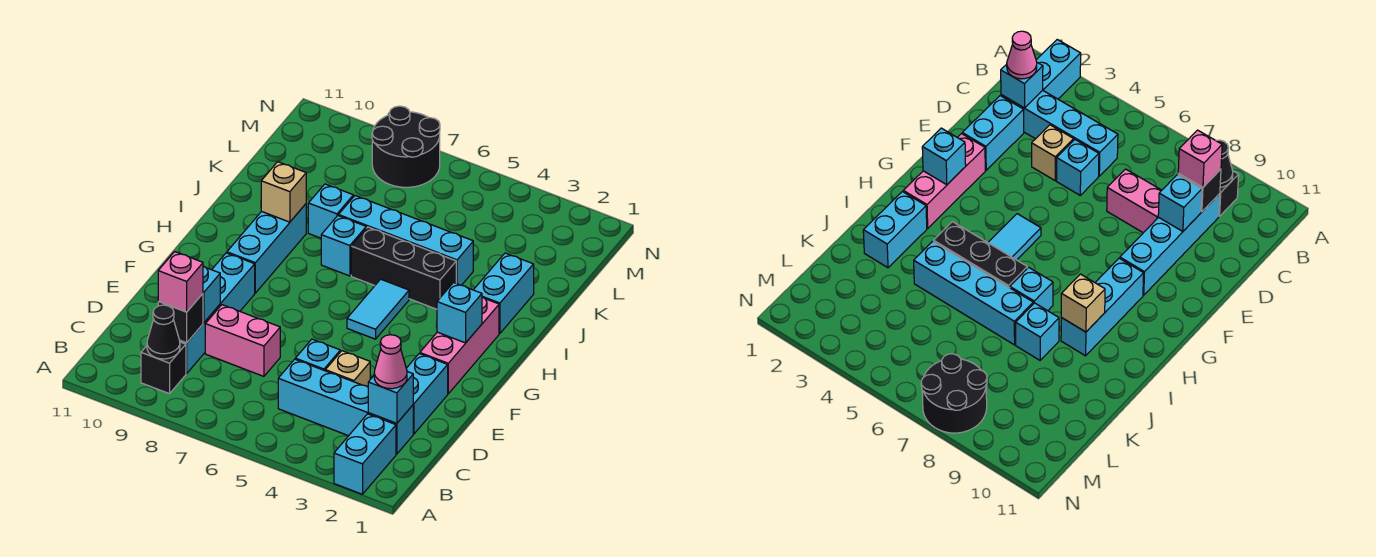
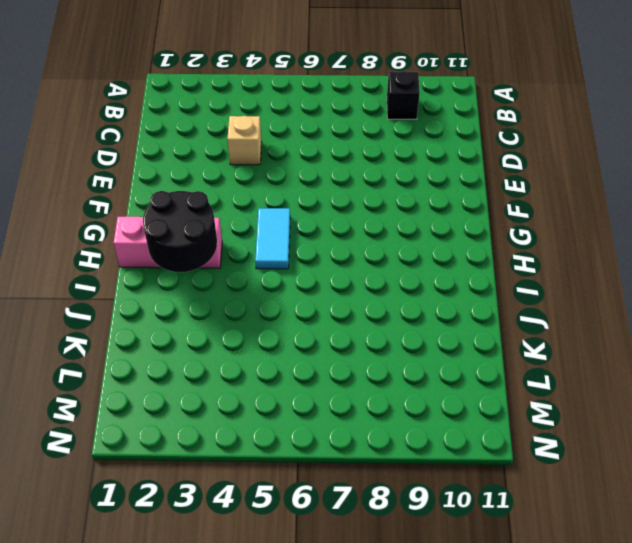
pink brick H1:H3 level 1 -> pink brick F2:H2 level 1
black round brick H2:I3 level 2 -> black round brick M7:N8 level 1
none -> cyan brick A2:B2 level 1
none -> cyan brick C2:C5 level 1
none -> cyan brick C9:F9 level 1

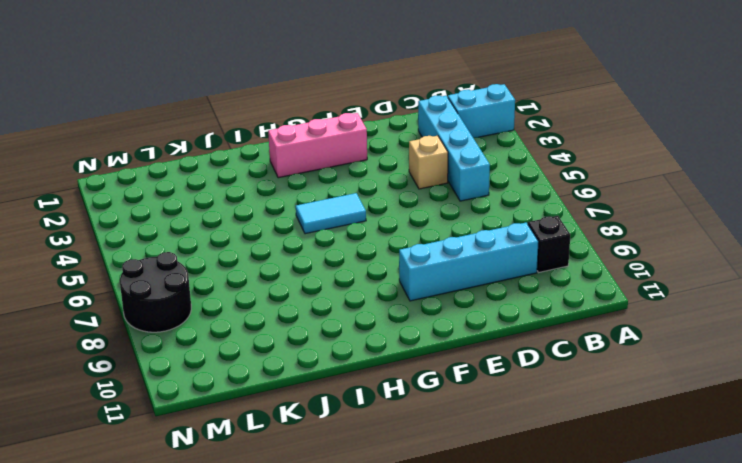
none -> cyan brick D2:E2 level 1
none -> cyan brick D5 level 1
none -> pink brick D7:D8 level 1

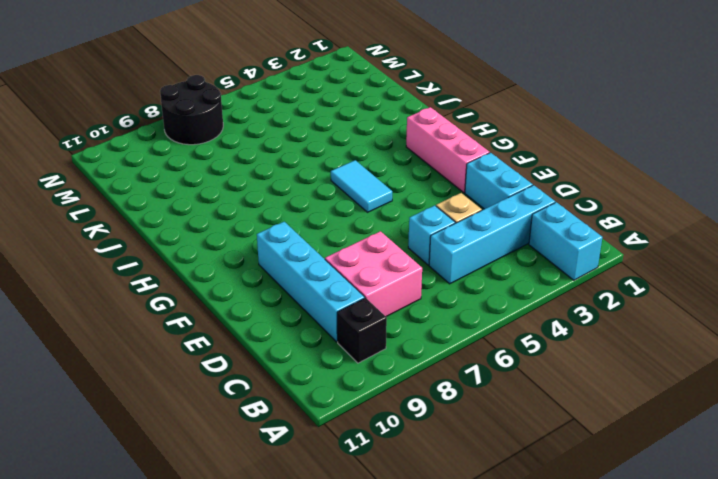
pink brick C7:D8 level 1 -> pink brick D7:D8 level 1
none -> cyan brick G9:I9 level 1
none -> cyan brick I2:J2 level 1
none -> black brick I4:I6 level 1

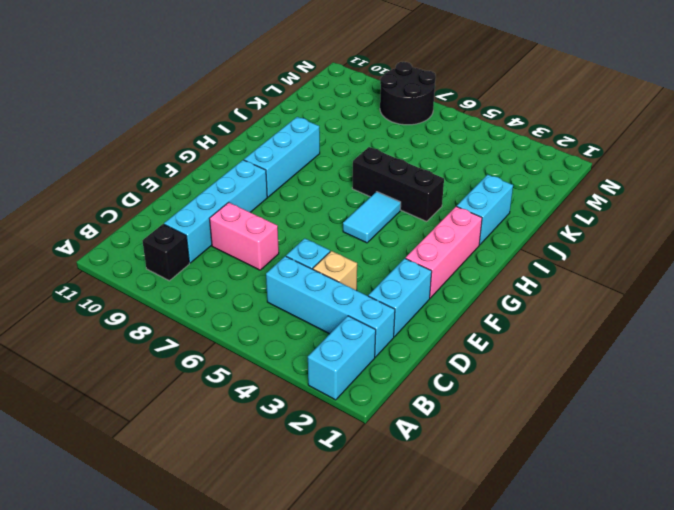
none -> cyan brick I7 level 1
none -> cyan brick J4:J7 level 1
none -> cyan brick J8 level 1

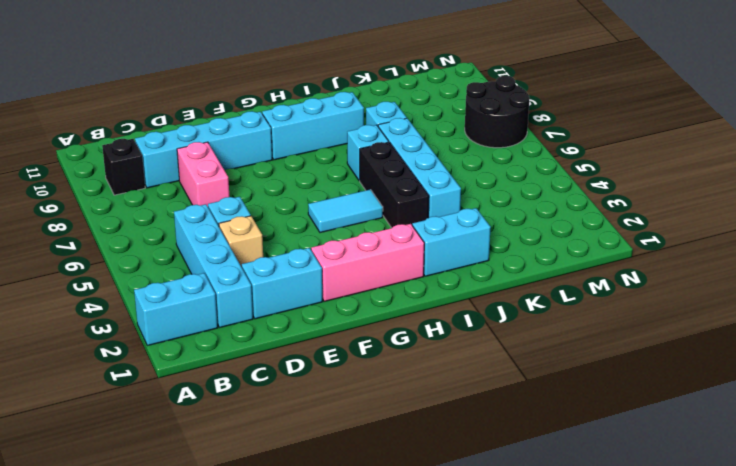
none -> black cone B9 level 2
none -> cyan brick C2 level 2
none -> black brick C9 level 2

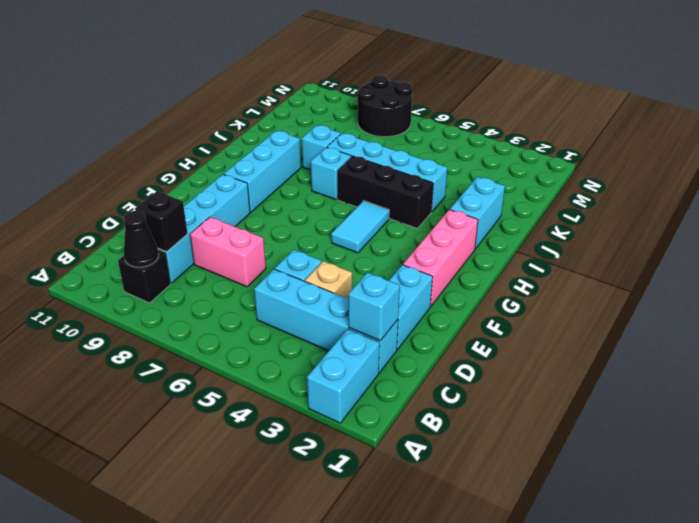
none -> cyan brick D9 level 2
none -> cyan brick G2 level 2
none -> tan brick I9 level 2

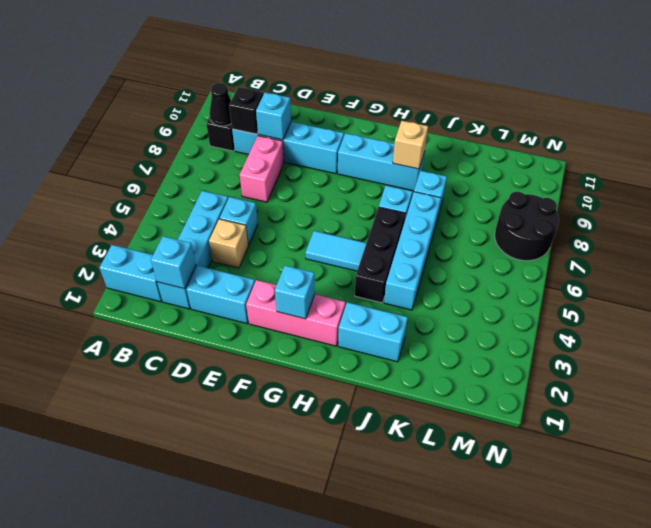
none -> pink cone C2 level 3
none -> pink brick C9 level 3

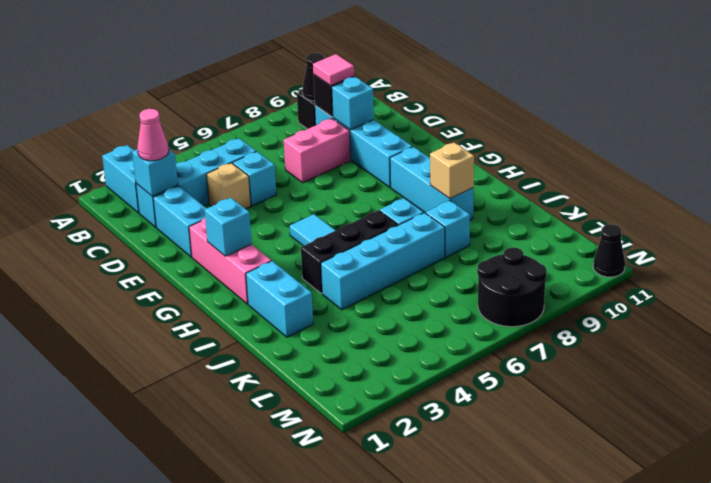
pink tile C9 level 3 -> pink brick C9 level 3
black cone N11 level 1 -> none

